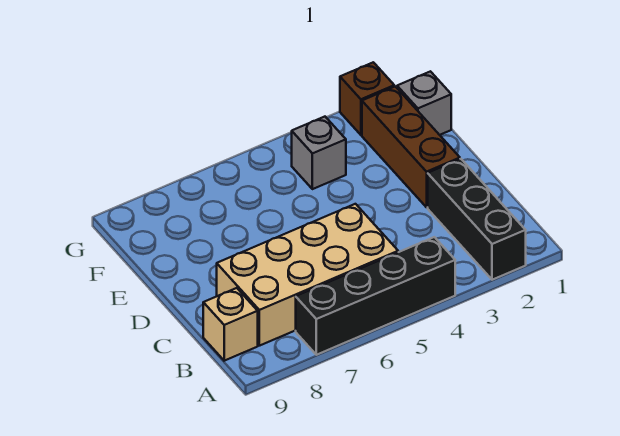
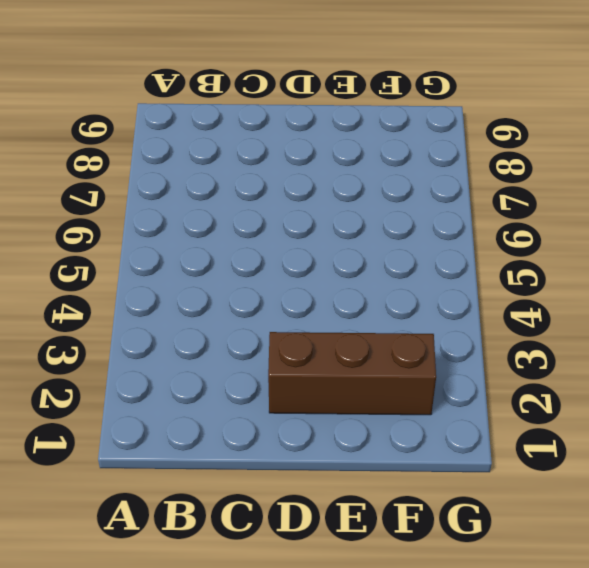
none -> black brick A2:C2 level 1
none -> black brick A4:A7 level 1

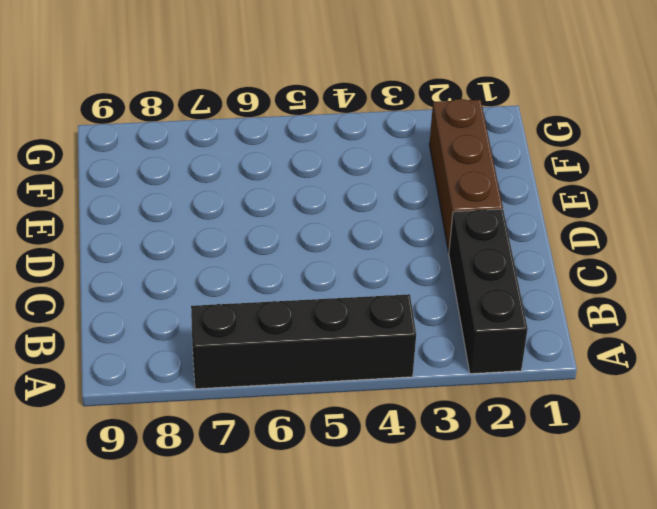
none -> tan brick B5:C8 level 1
none -> tan brick B9 level 1

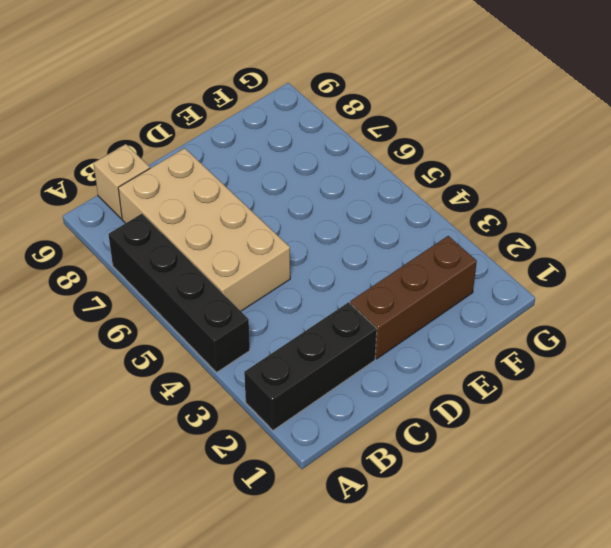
none -> grey brick F1 level 1
none -> grey brick F4 level 1

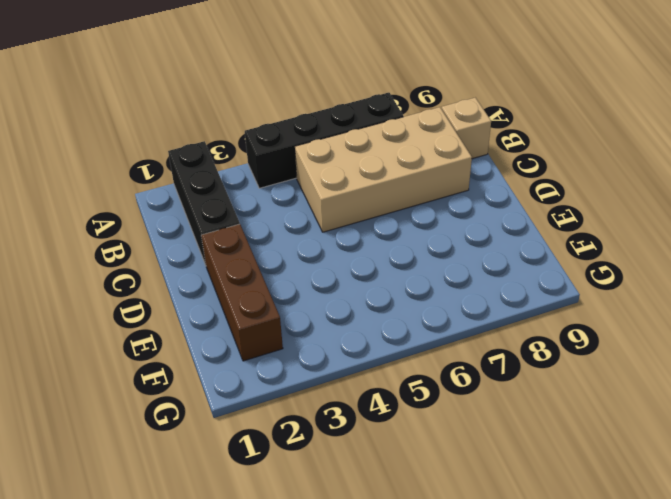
none -> grey brick F1 level 1
none -> grey brick F4 level 1

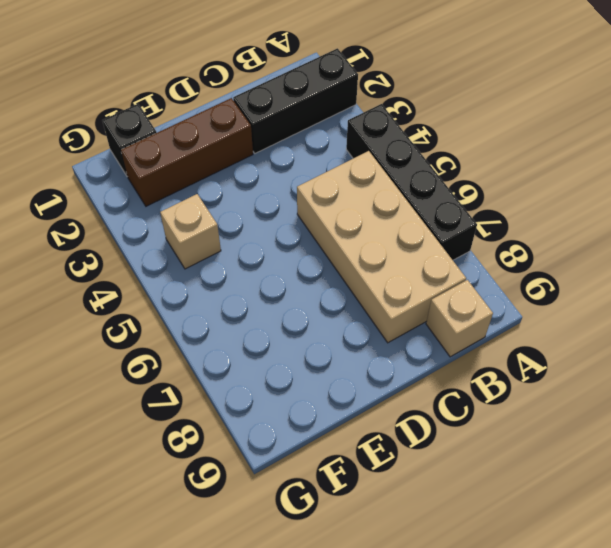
black brick F1 level 1 -> grey brick F1 level 1
tan brick F4 level 1 -> grey brick F4 level 1
none -> brown brick G2 level 1

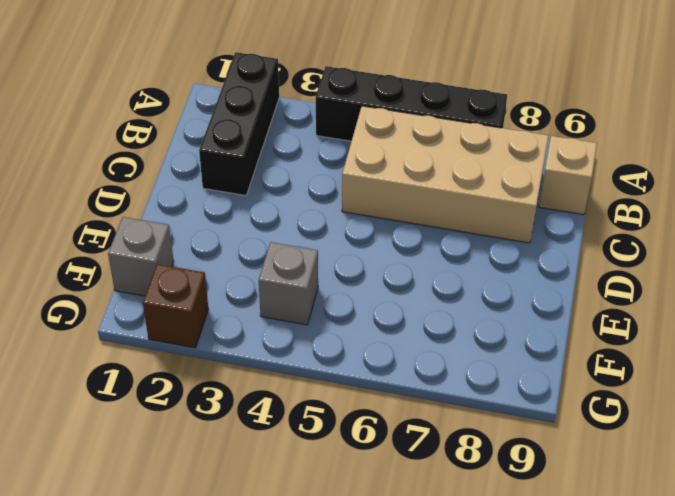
none -> brown brick D2:F2 level 1

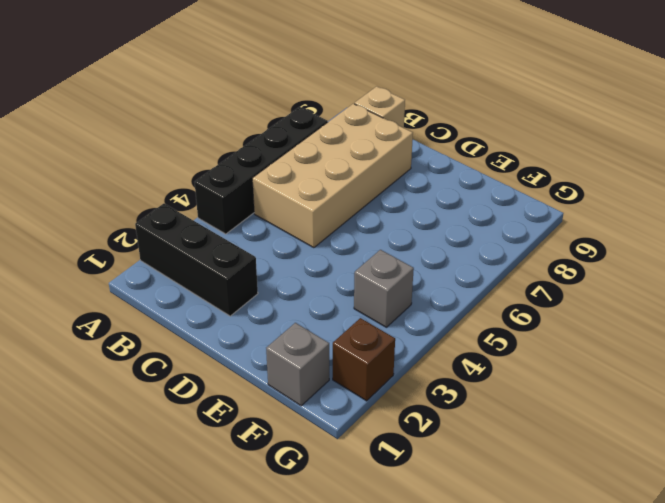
none -> brown brick D2:F2 level 1

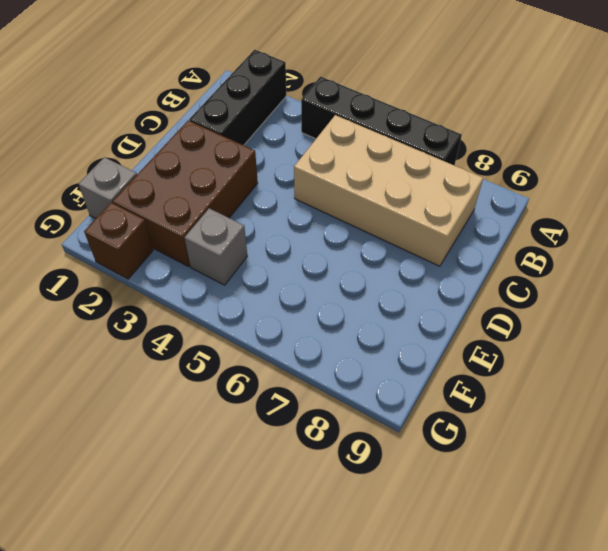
brown brick D2:F3 level 1 -> brown brick D2:F2 level 1
none -> tan brick B9 level 1

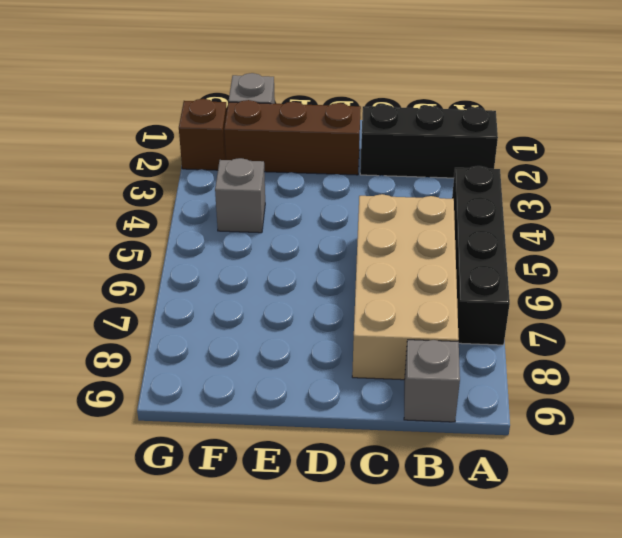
grey brick B9 level 1 -> tan brick B9 level 1

